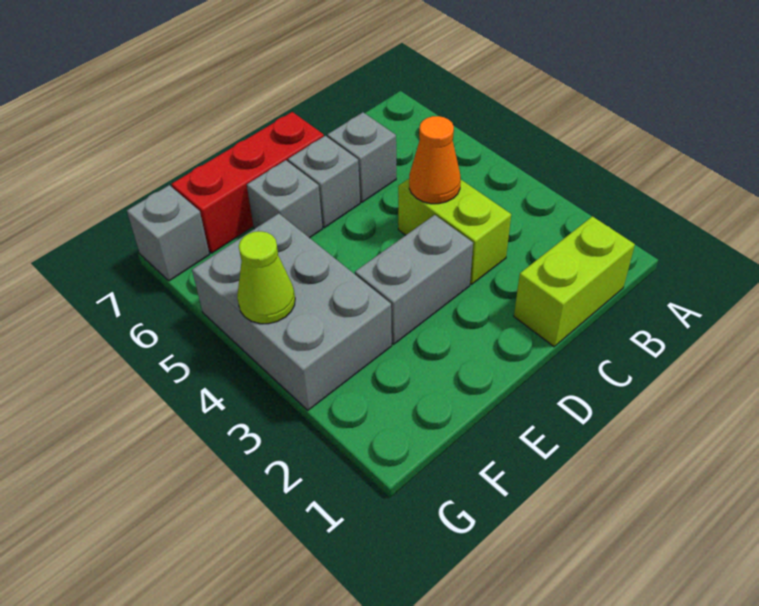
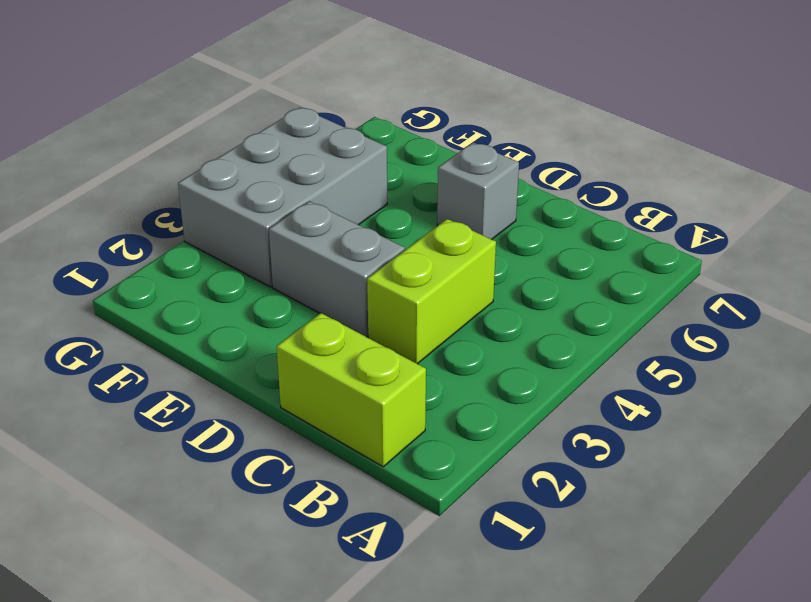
none -> grey brick C6 level 1
none -> red brick D7:F7 level 1

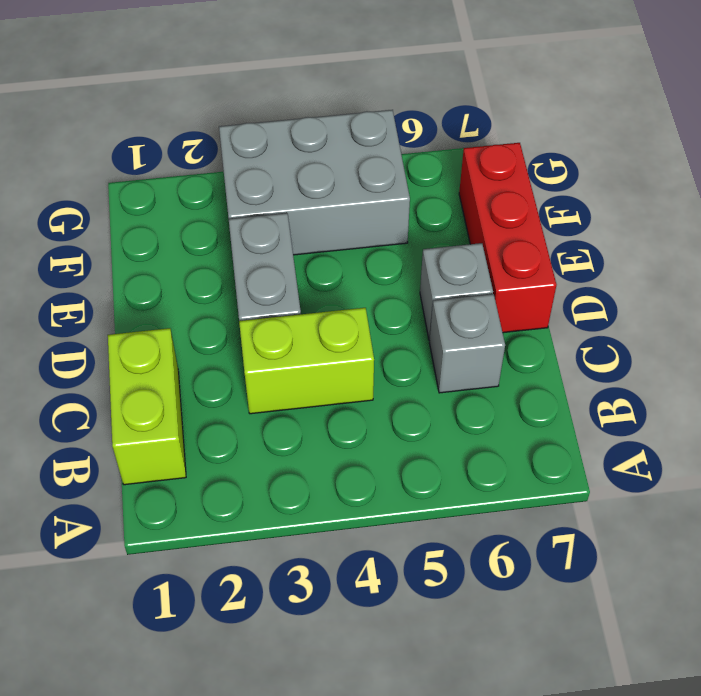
none -> grey brick E6 level 1
none -> grey brick G7 level 1

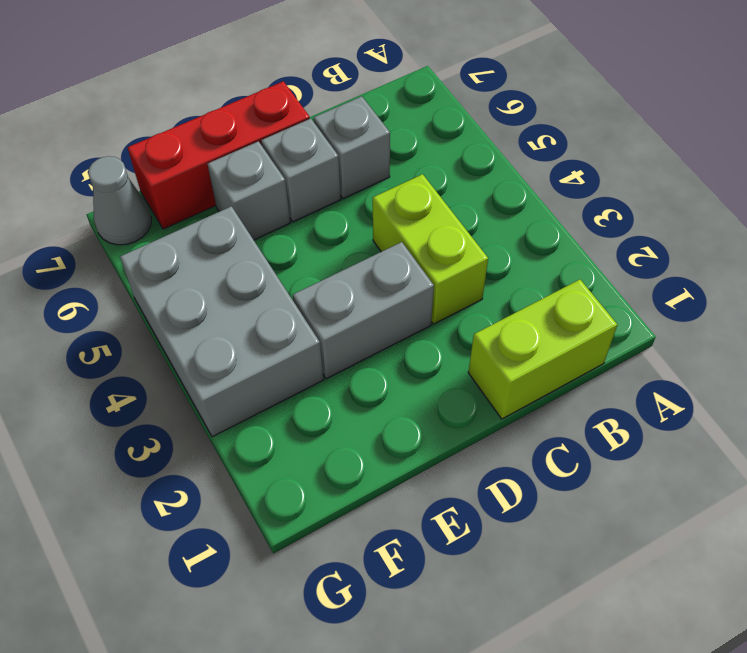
grey cone G7 level 1 -> grey brick G7 level 1
none -> orange cone C4 level 2
none -> lime cone G4 level 2

